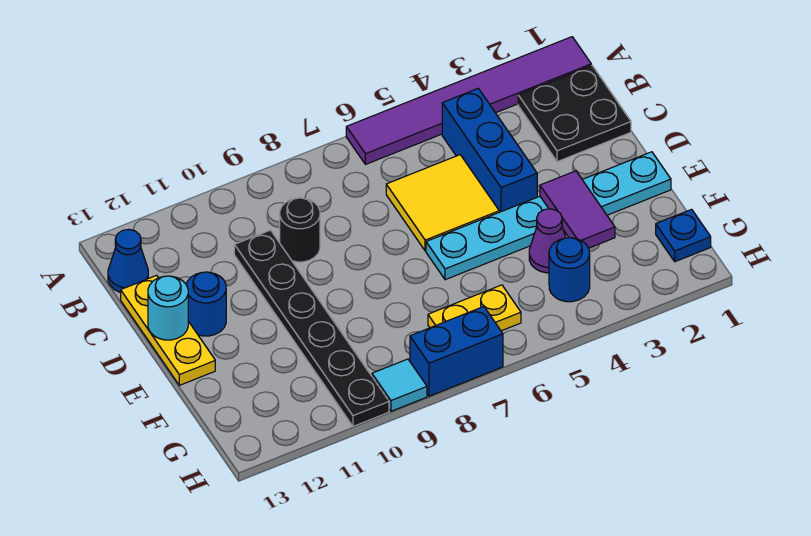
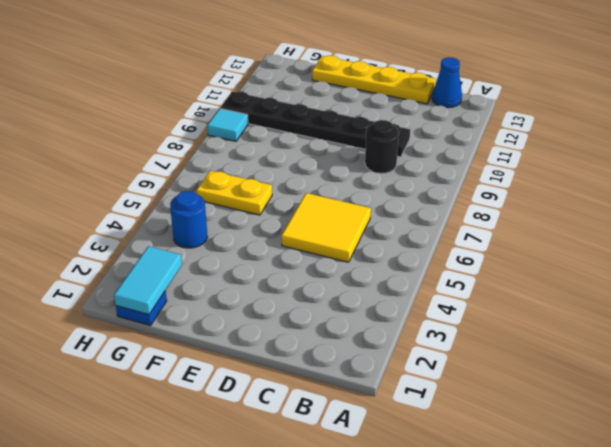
yellow plate C13:F13 level 1 -> yellow plate C13:E13 level 1
yellow plate F6:G6 level 1 -> yellow plate G6:G7 level 1
cyan tile G1:G2 level 2 -> none
none -> purple tile A1:A6 level 1
none -> black plate B1:C2 level 1
none -> blue brick B4:D4 level 1

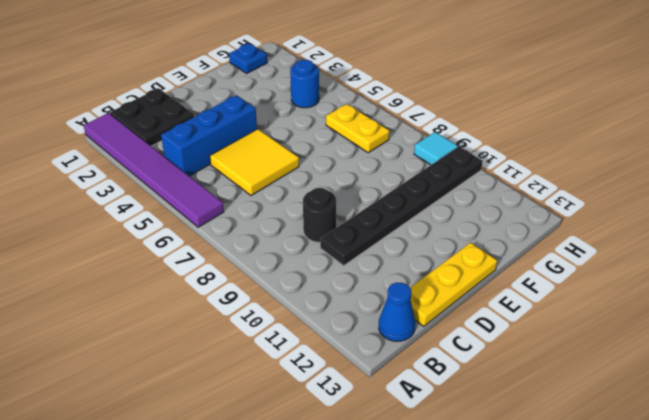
none -> blue round brick D12 level 1
none -> cyan plate E1:E6 level 1
none -> purple cone F4 level 1

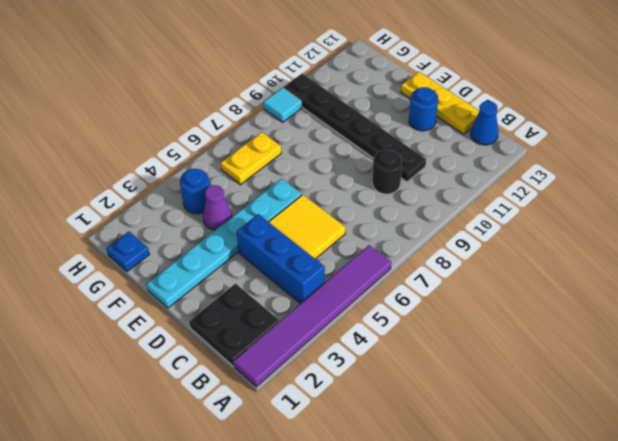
none -> blue brick H7:H8 level 1
none -> cyan round brick D13 level 2
none -> purple tile E3:F3 level 2

